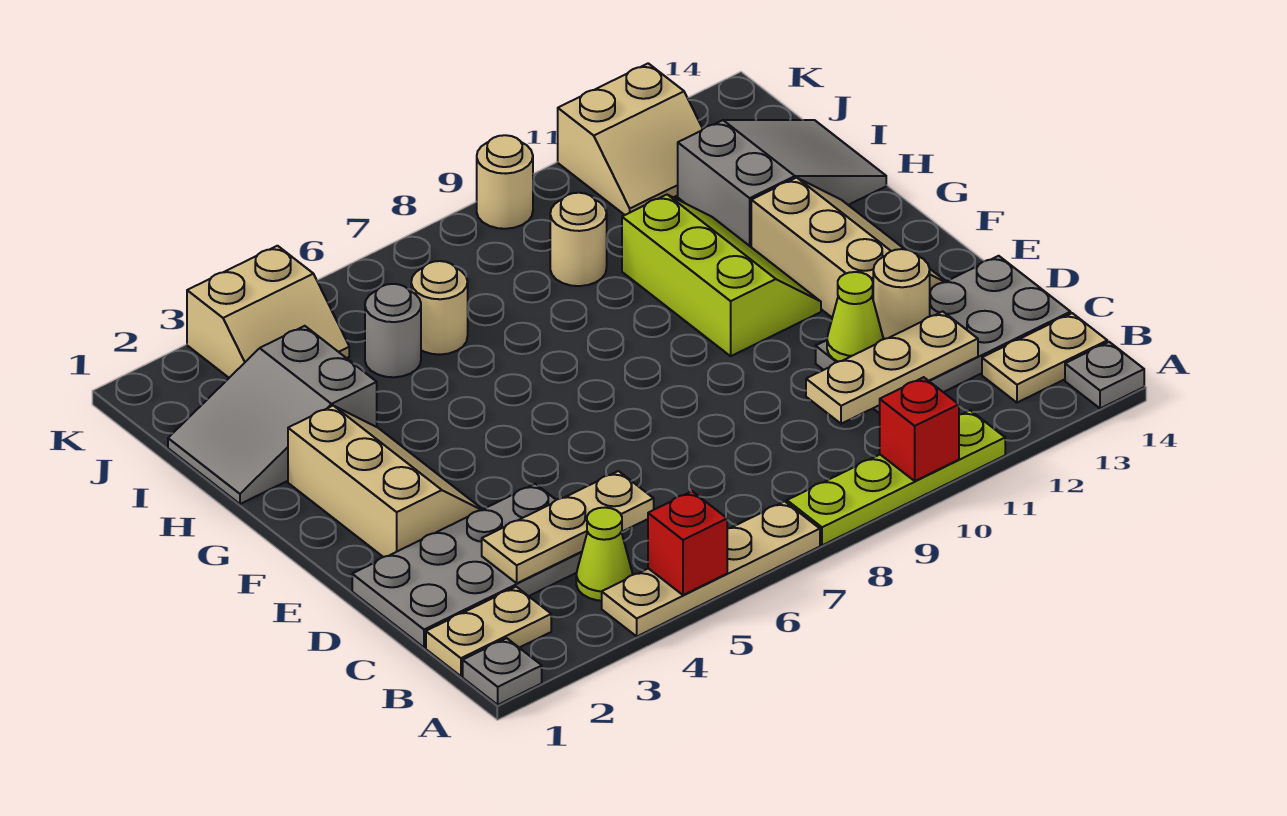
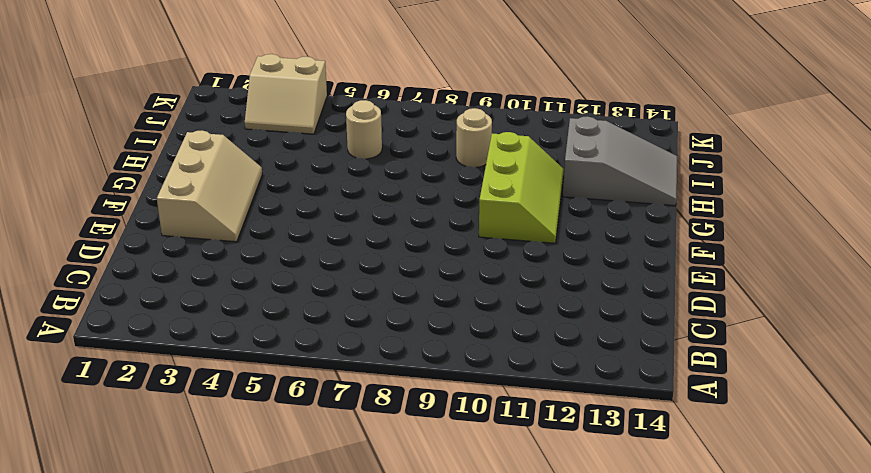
none -> grey plate A1 level 1
none -> tan plate A4:A7 level 1
none -> lime plate A8:A11 level 1

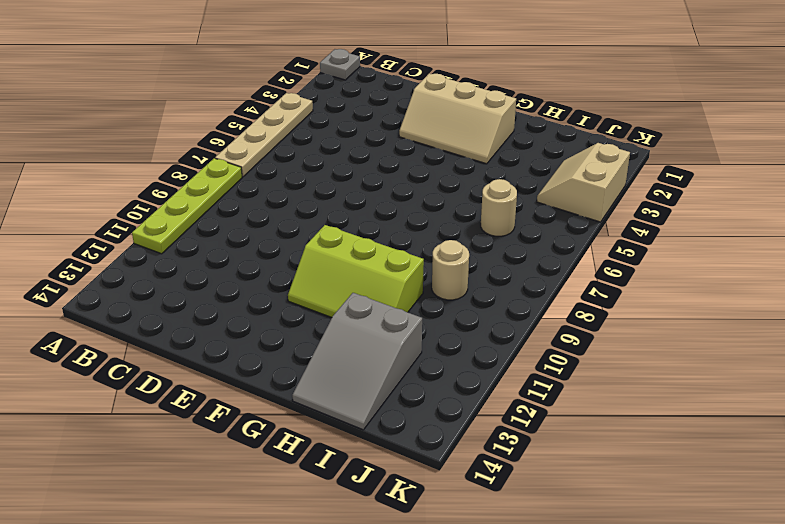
none -> grey plate A14 level 1
none -> tan plate B1:B2 level 1
none -> lime cone B4 level 1

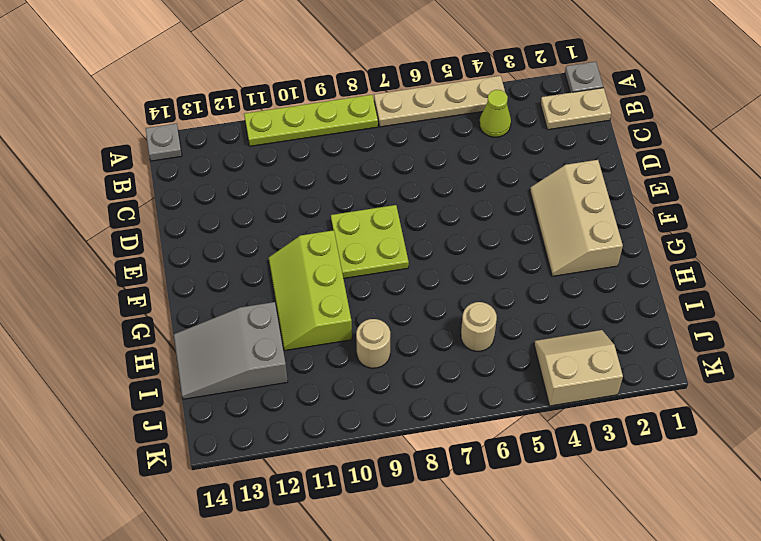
lime plate E8:F9 level 1 -> none
none -> tan plate B13:B14 level 1
none -> grey plate C1:D4 level 1
none -> grey plate C11:D14 level 1

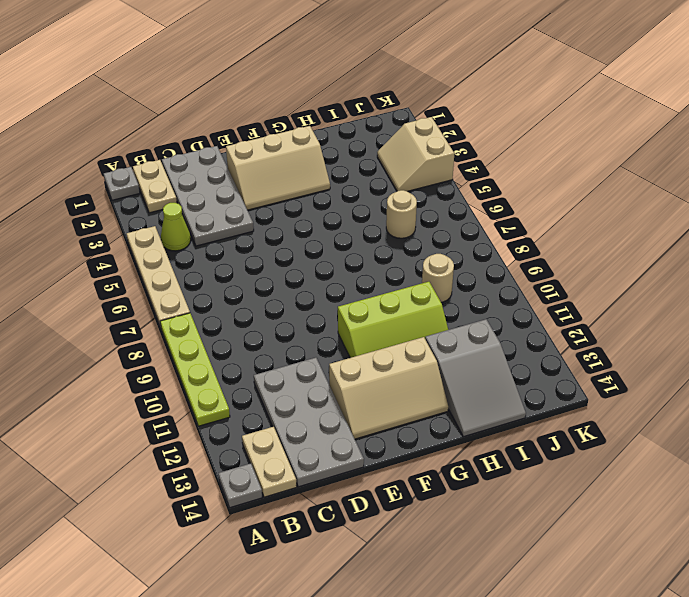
none -> grey slope H1:I3 level 1 top 3
none -> grey round brick I5 level 1
none -> tan slope J11:K12 level 1 top K

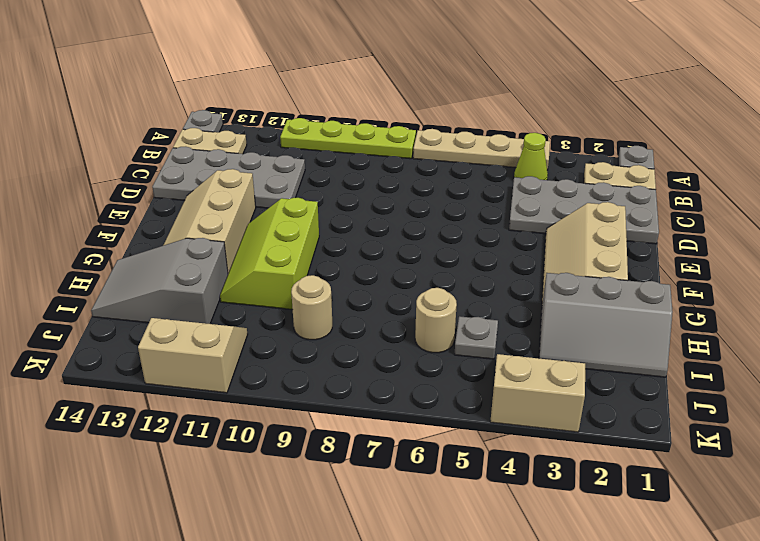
grey slope H1:I3 level 1 top H -> grey slope H1:I3 level 1 top 3
grey plate I5 level 1 -> grey round brick I5 level 1
none -> tan round brick K9 level 1
none -> red brick A5 level 2
none -> red brick A10 level 2

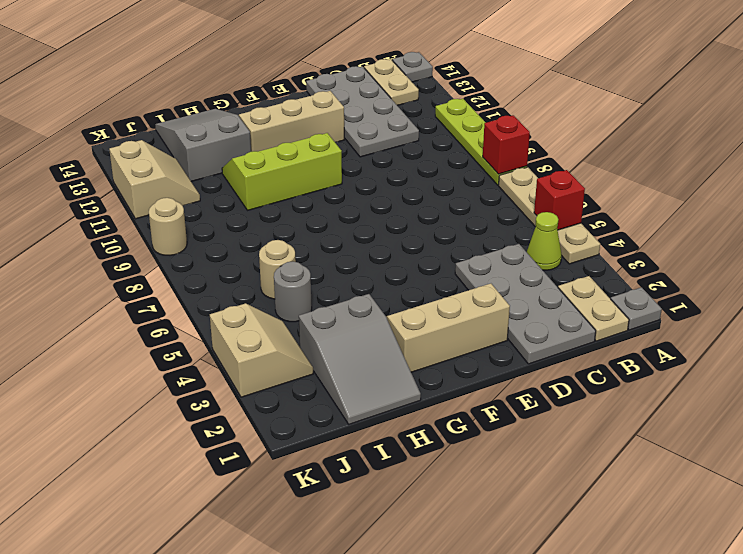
red brick A8 level 2 -> red brick A10 level 2
none -> tan round brick I9 level 1
none -> tan plate C3:C5 level 2
none -> tan plate C10:C12 level 2

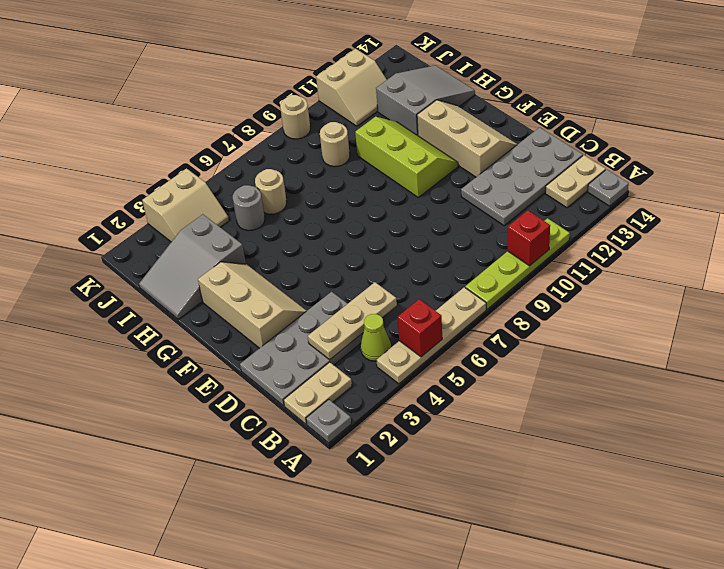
none -> tan plate C10:C12 level 2
none -> lime cone D11 level 2
none -> tan round brick D12 level 2

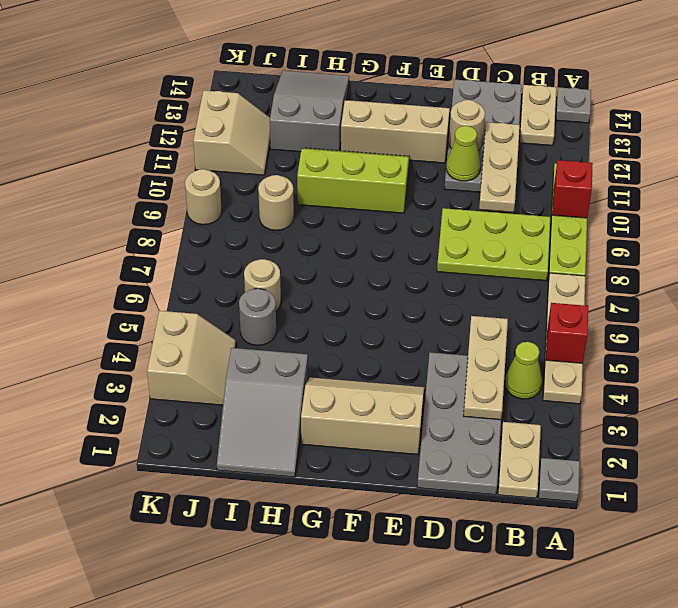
lime plate B8:D9 level 1 -> none

